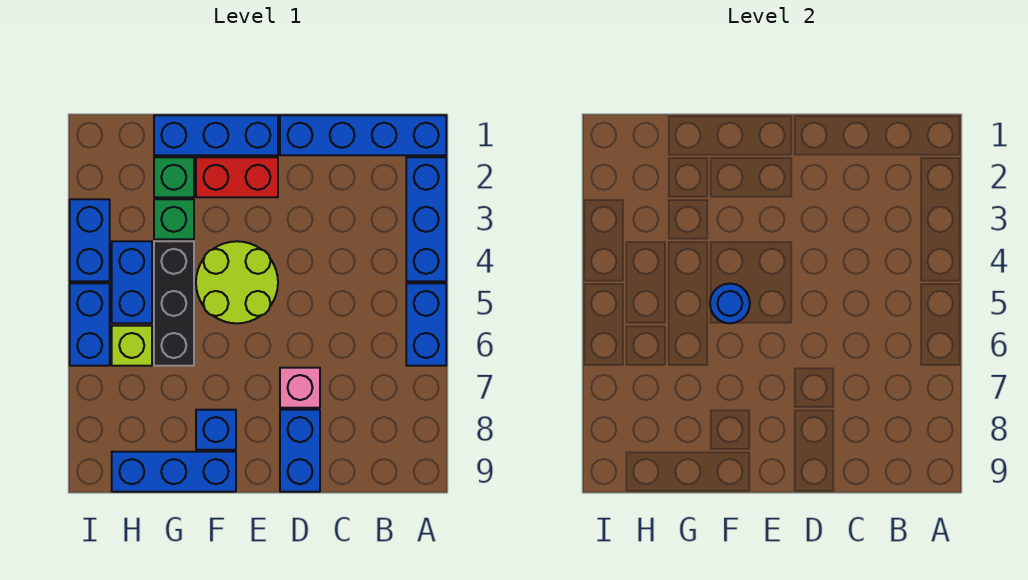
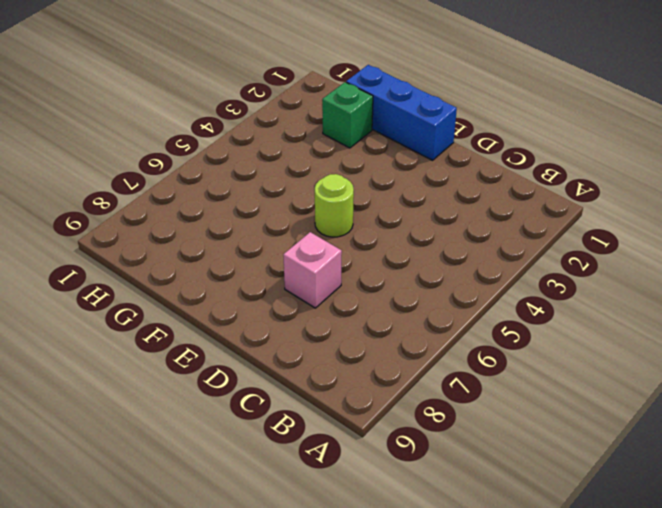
lime round brick E5 level 1 -> lime round brick E4:F5 level 1
none -> blue brick A1:D1 level 1
none -> blue brick A2:A4 level 1
none -> blue brick A5:A6 level 1

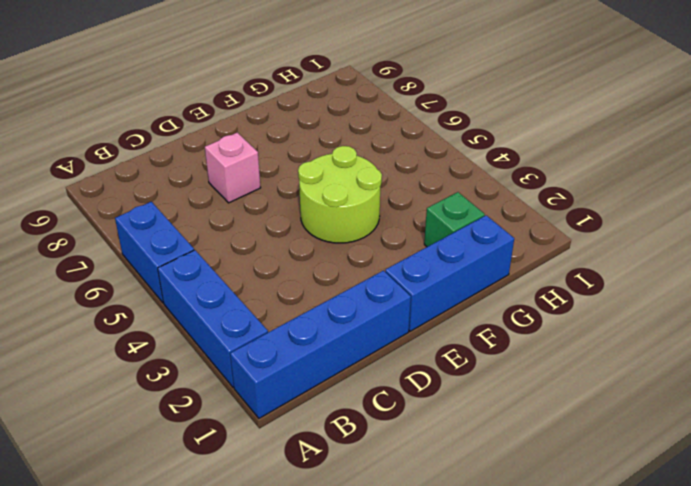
none -> blue brick D8:D9 level 1
none -> red brick E2:F2 level 1
none -> blue brick F8 level 1

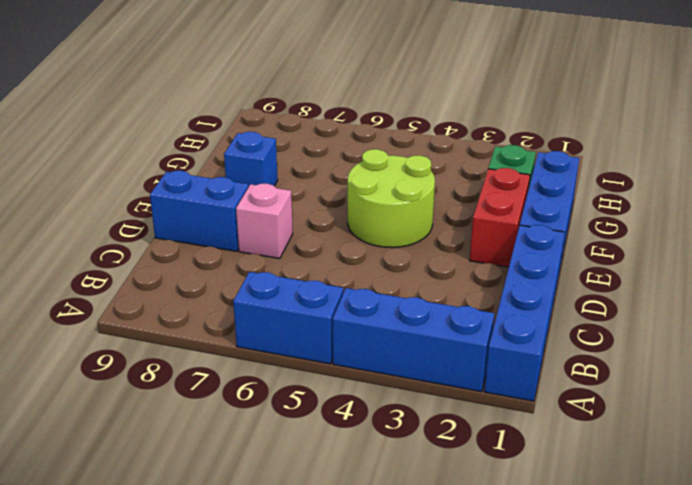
none -> blue brick F9:H9 level 1
none -> green brick G3 level 1
none -> black brick G4:G6 level 1

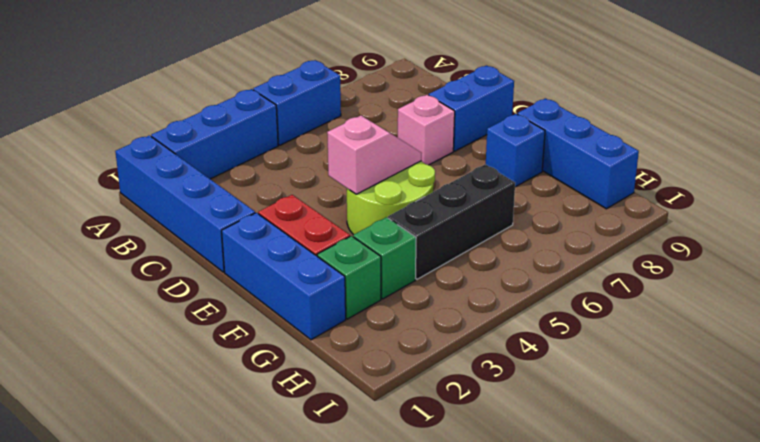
pink slope E4:E5 level 2 top 4 -> none
none -> blue brick H4:H5 level 1
none -> lime brick H6 level 1
none -> blue brick I3:I4 level 1

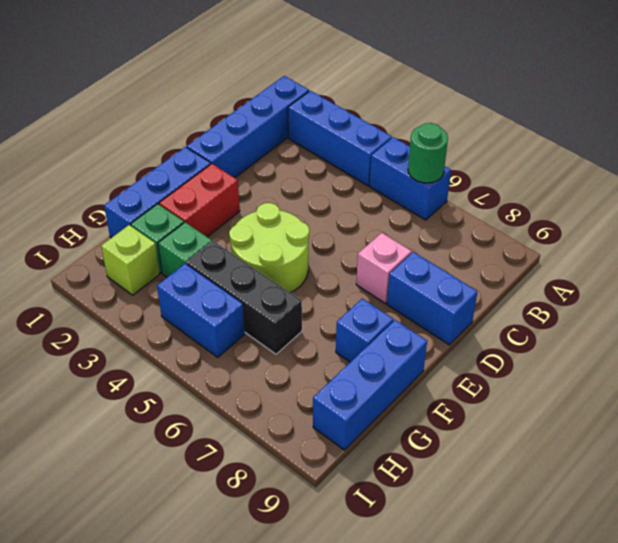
green round brick A6 level 2 -> none
lime brick H2 level 1 -> lime brick H6 level 1
none -> blue brick I3:I4 level 1
none -> blue brick I5:I6 level 1
none -> blue round brick F5 level 2

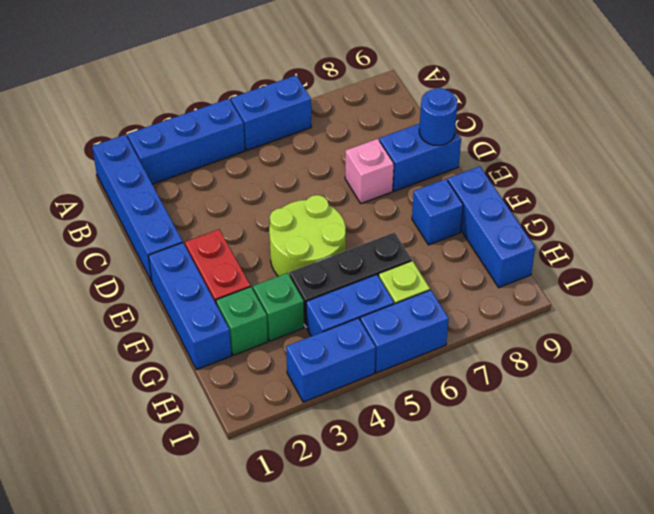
blue round brick D9 level 2 -> blue round brick F5 level 2

